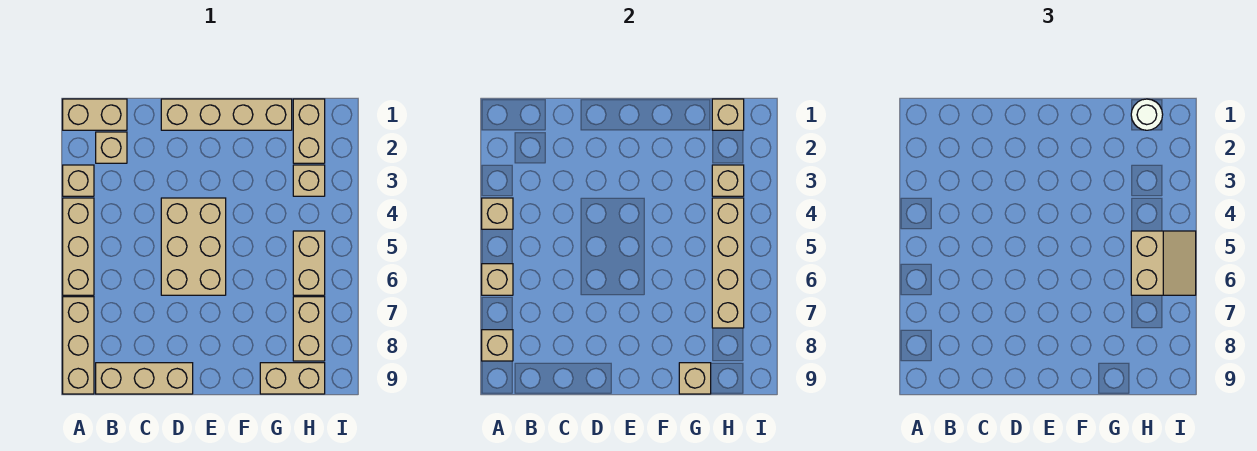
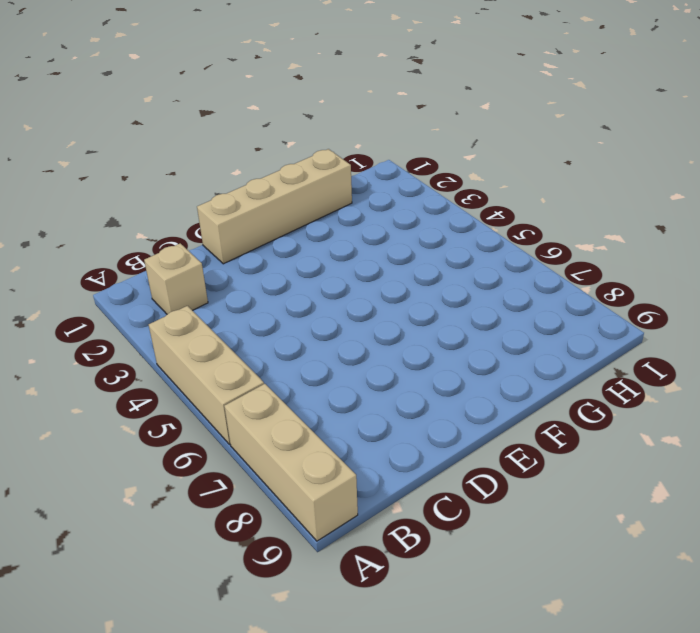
none -> tan brick A1:B1 level 1
none -> tan brick A3 level 1
none -> tan brick B9:D9 level 1

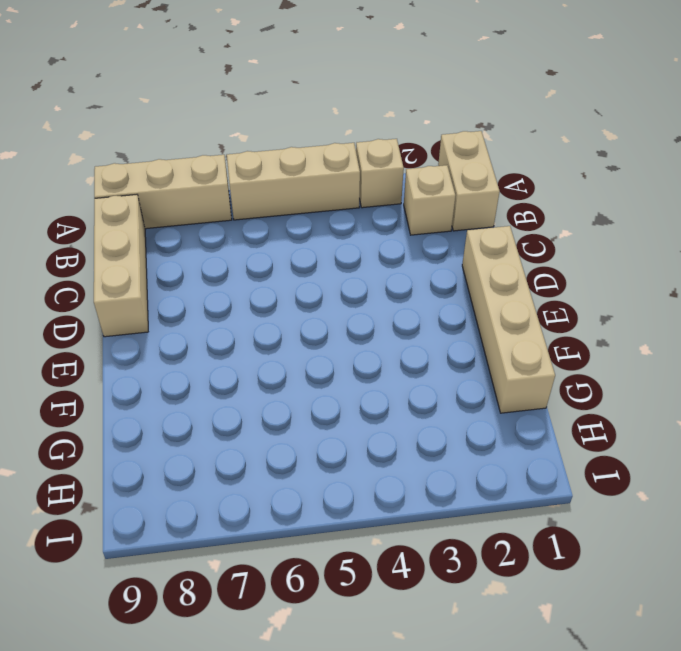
none -> tan brick D4:E6 level 1
none -> tan brick G9:H9 level 1
none -> tan brick H1:H2 level 1

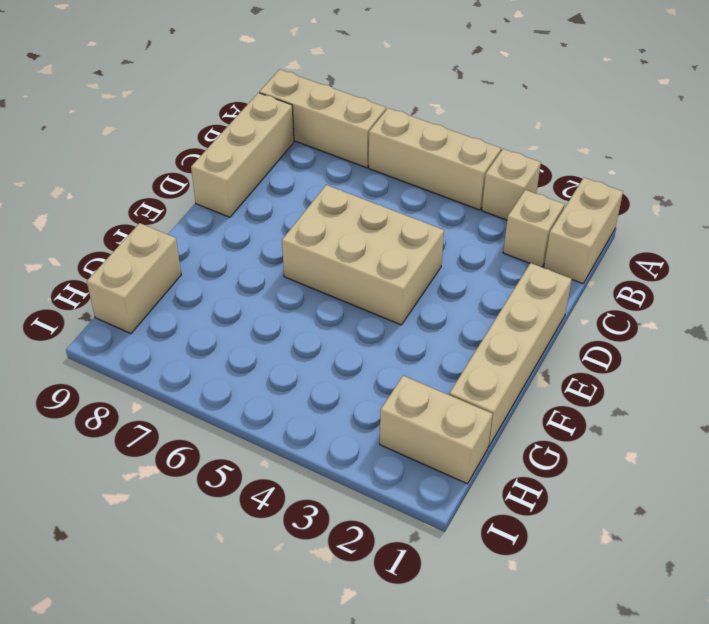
none -> tan brick H3 level 1
none -> tan brick H5:H6 level 1
none -> tan brick H7:H8 level 1

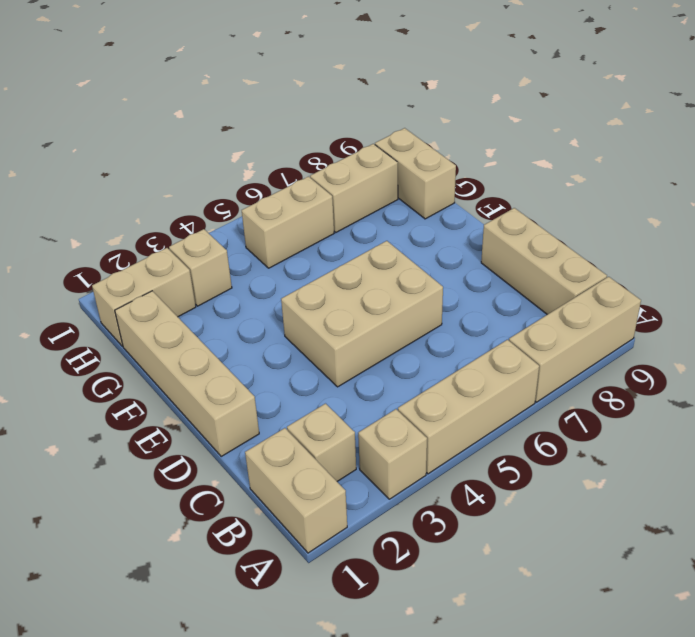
none -> tan brick A4 level 2
none -> tan brick A6 level 2
none -> tan brick A8 level 2

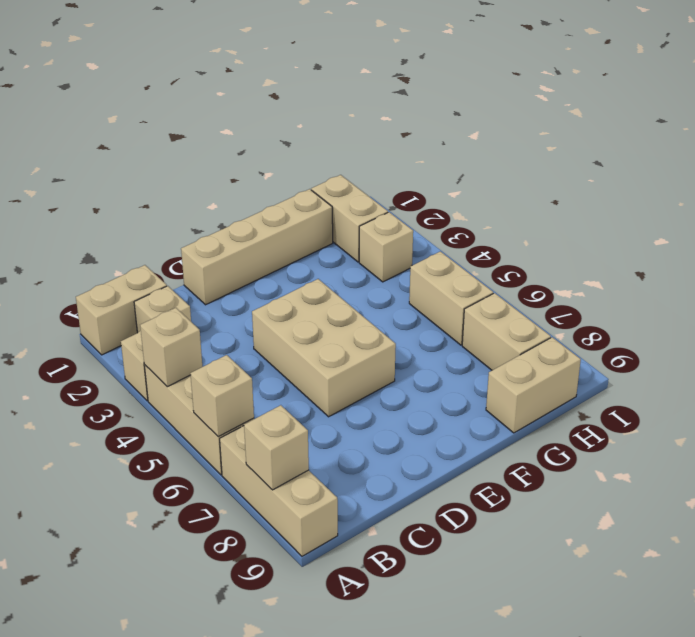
none -> tan brick B9:D9 level 1
none -> tan brick G9 level 2
none -> tan brick H1 level 2

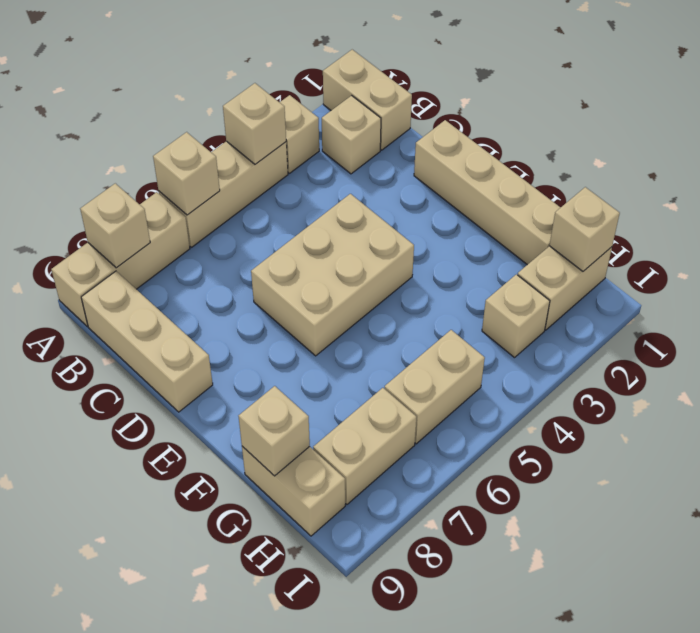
none -> tan brick H3 level 2
none -> tan brick H4:H7 level 2
none -> white round brick H1 level 3

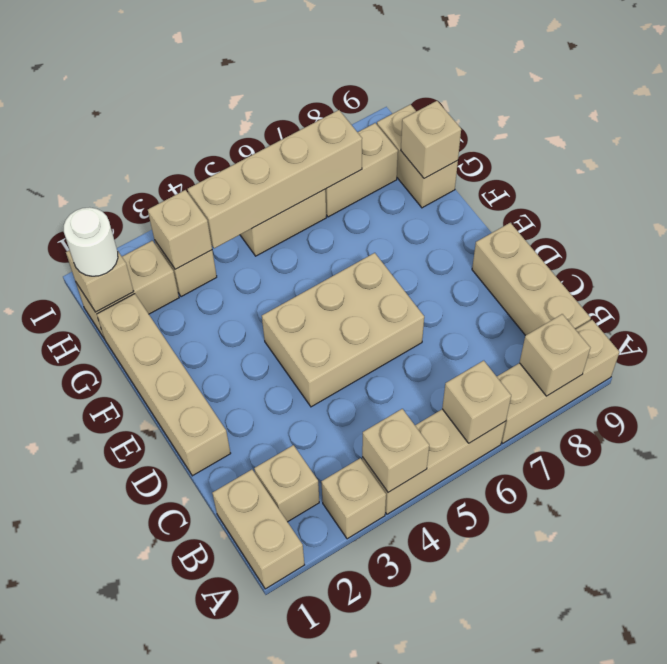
none -> tan slope H5:I6 level 3 top H

